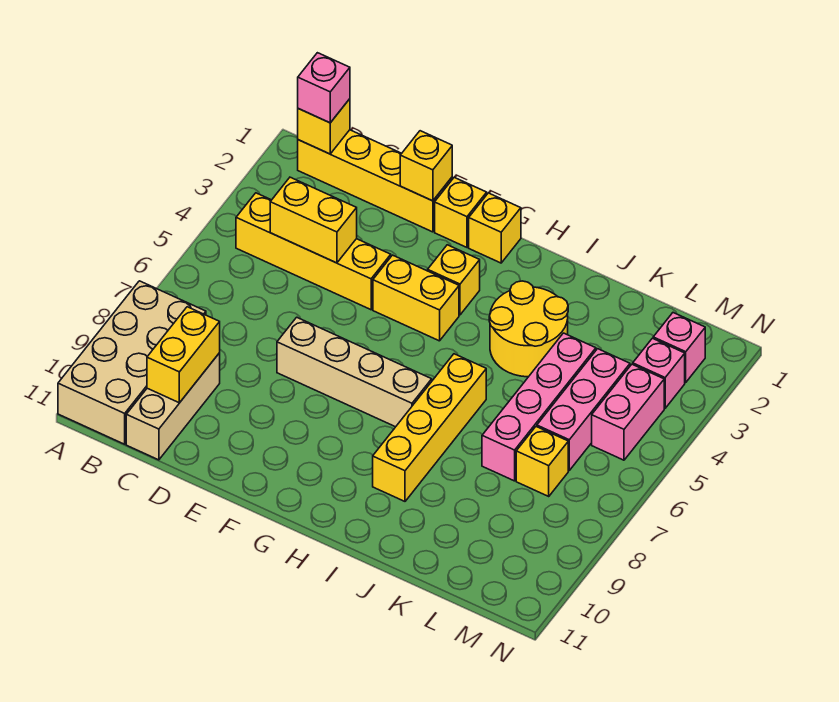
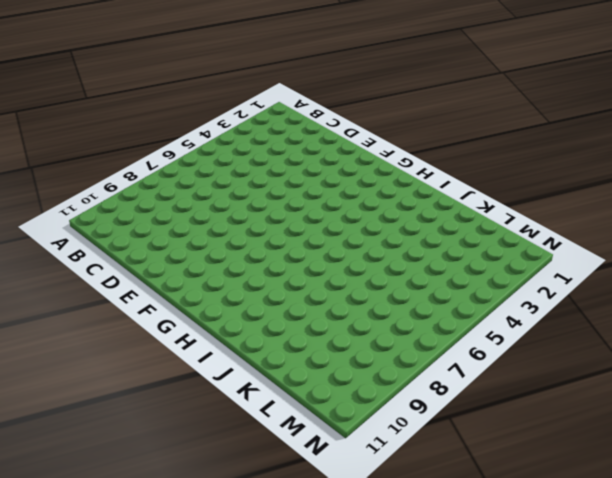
none -> tan brick A8:B11 level 1
none -> yellow brick B1:E1 level 1
none -> yellow brick B4:E4 level 1

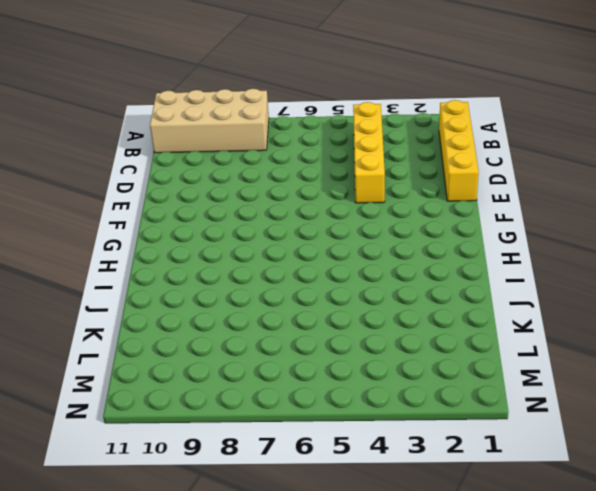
none -> tan brick C9:C11 level 1
none -> tan brick E7:H7 level 1
none -> yellow brick F1 level 1

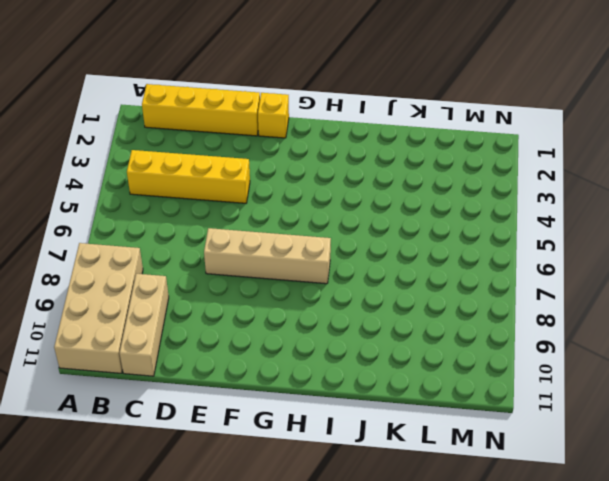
none -> yellow brick F4:G4 level 1
none -> yellow brick G1 level 1
none -> yellow brick G3 level 1

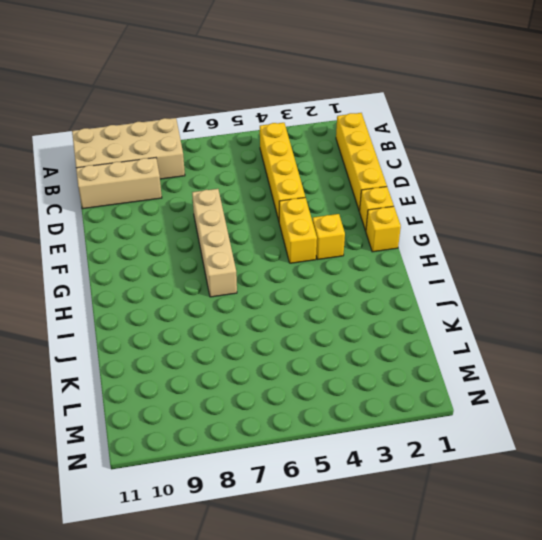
none -> yellow round brick I3:J4 level 1
none -> yellow brick I6:I9 level 1
none -> pink brick K4:K7 level 1

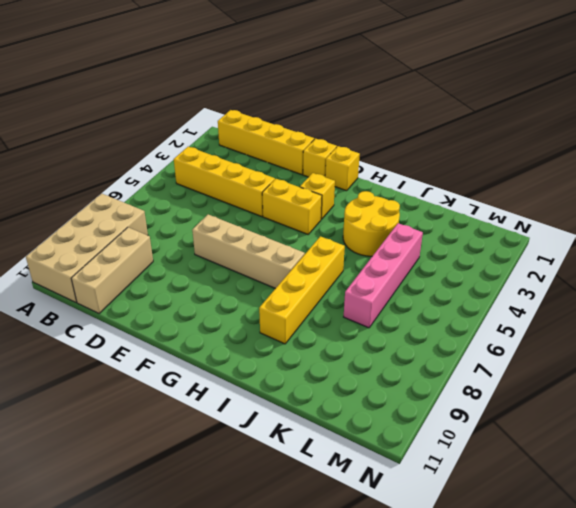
none -> pink brick L4:L6 level 1
none -> yellow brick L7 level 1
none -> pink brick M2 level 1

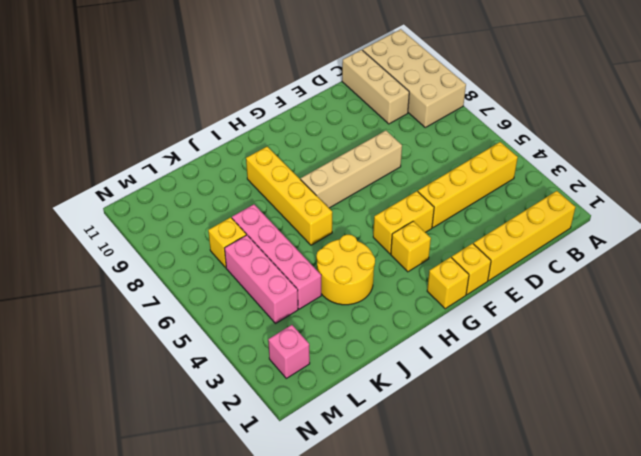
none -> pink brick M3 level 1
none -> pink brick M4:M5 level 1
none -> yellow brick B1 level 2

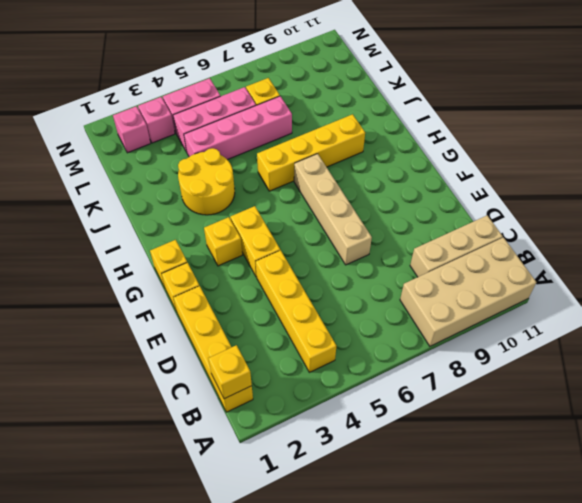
none -> yellow brick C4:D4 level 2
none -> yellow brick C9:C10 level 2
none -> yellow brick E1 level 2

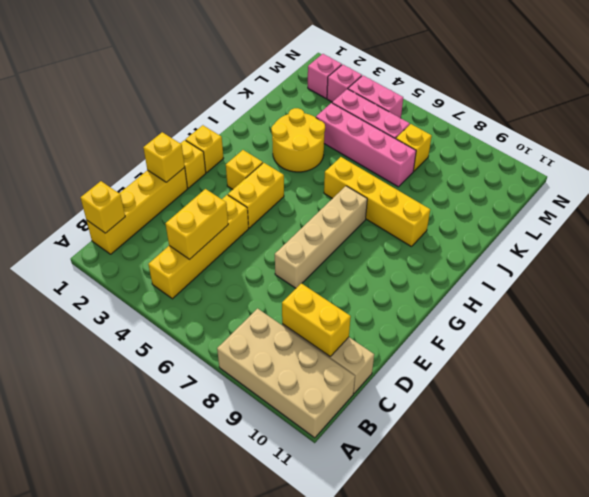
none -> pink brick B1 level 3

